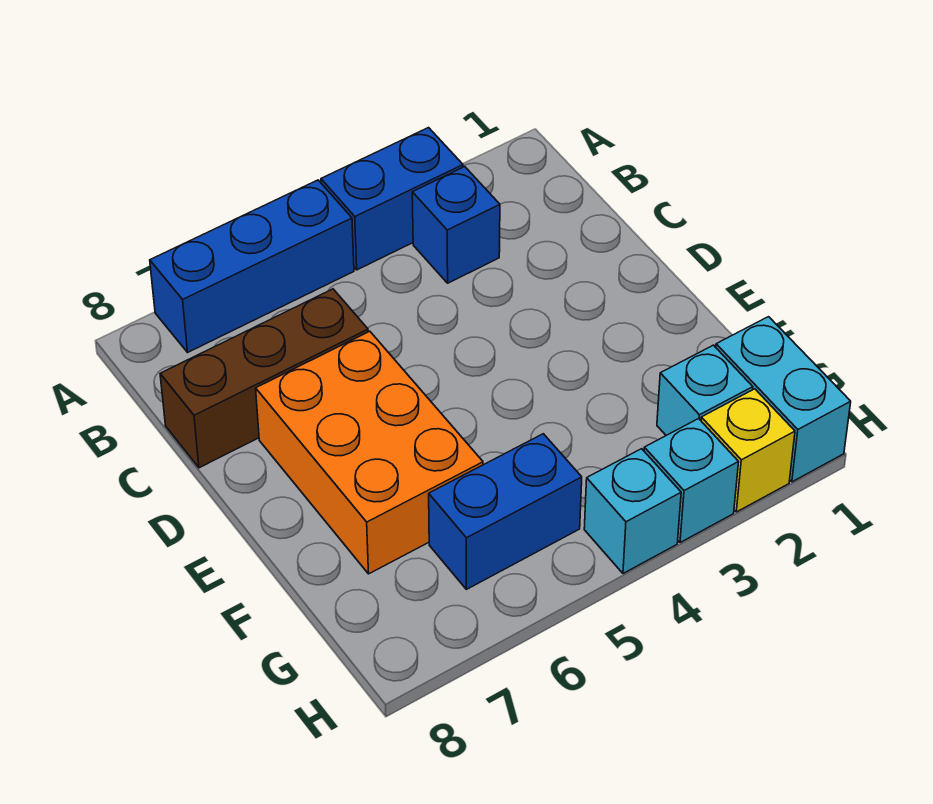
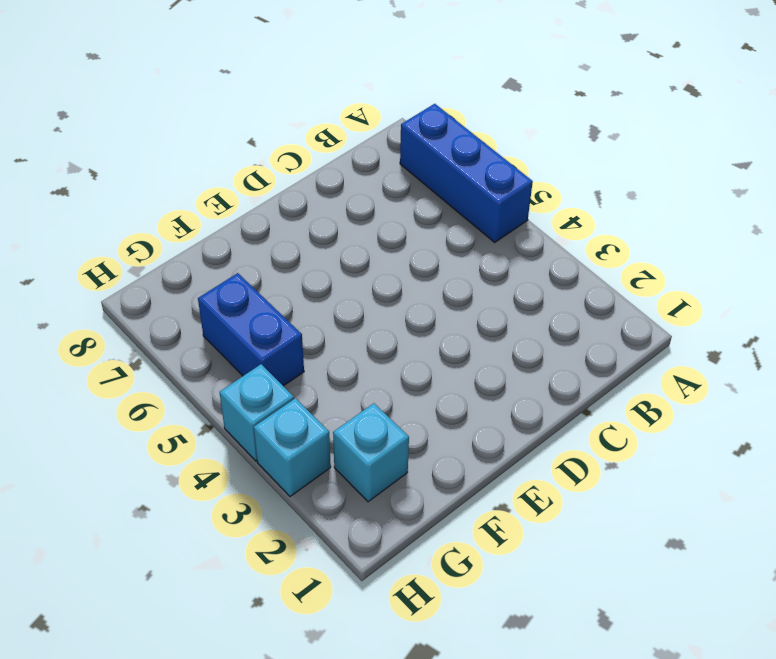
none -> blue brick A3:A4 level 1
none -> blue brick B3 level 1

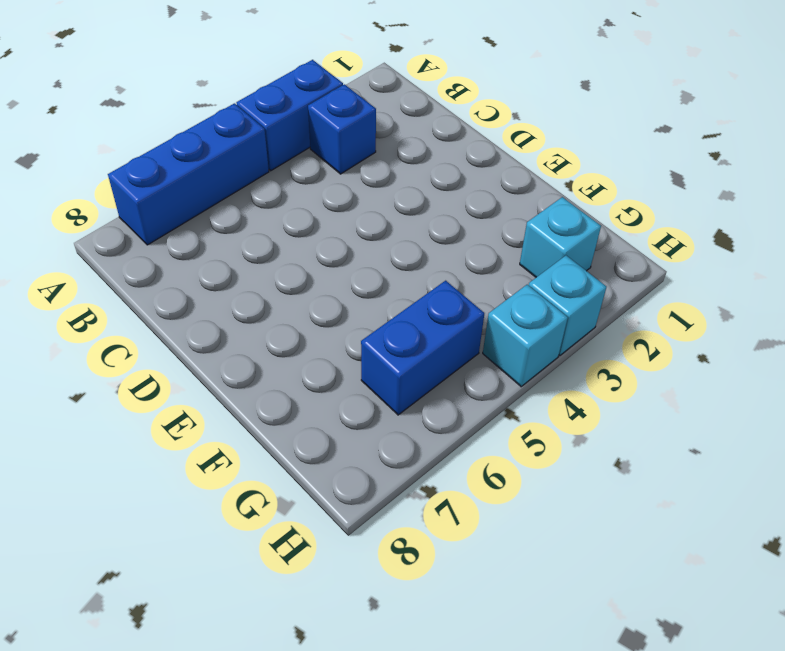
none -> brown brick C6:C8 level 1
none -> orange brick D6:F7 level 1

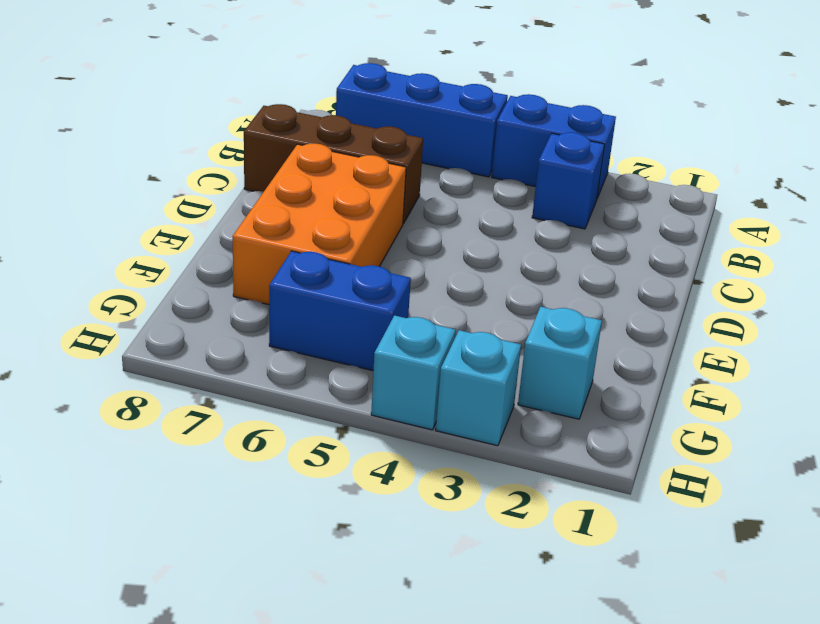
none -> cyan brick G1:H1 level 1
none -> yellow brick H2 level 1

